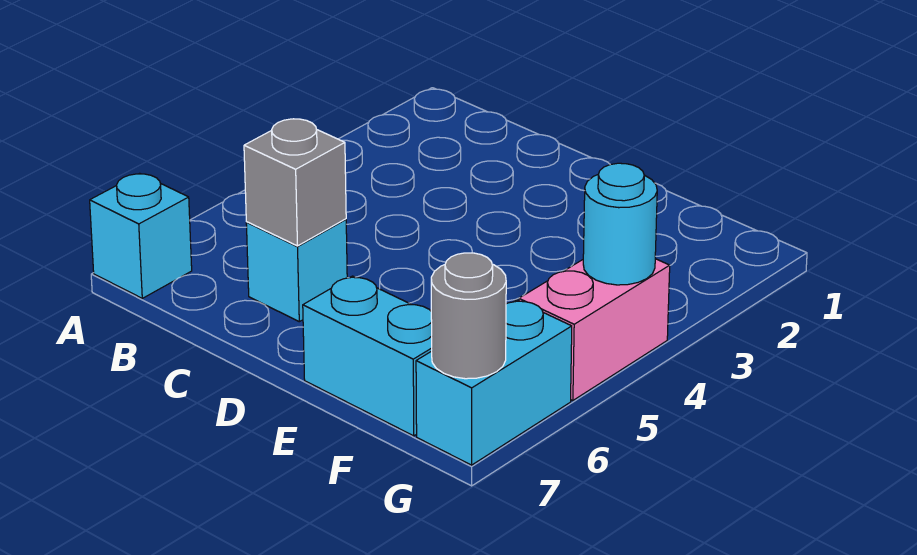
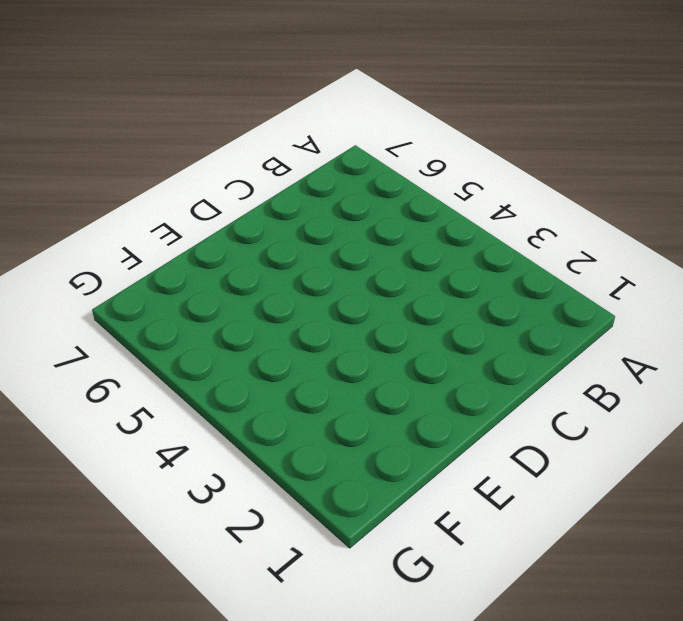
none -> cyan brick A7 level 1
none -> cyan brick C6 level 1

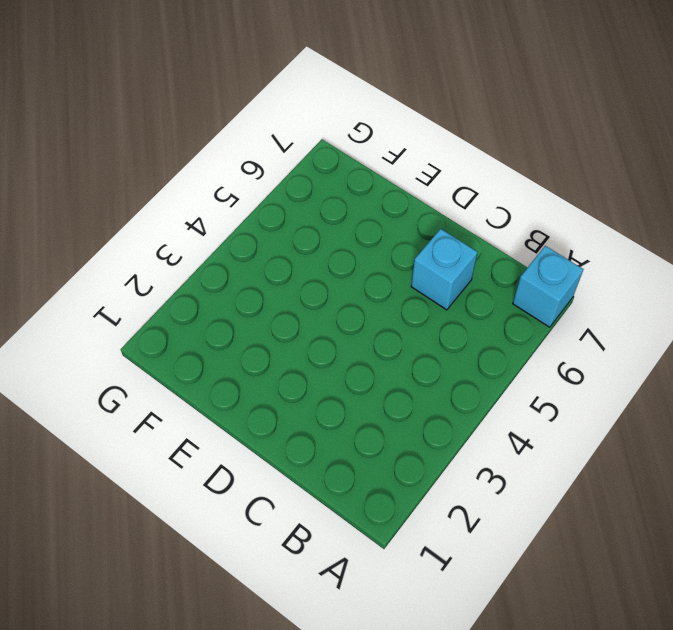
none -> cyan brick E7:F7 level 1
none -> pink brick G4:G5 level 1

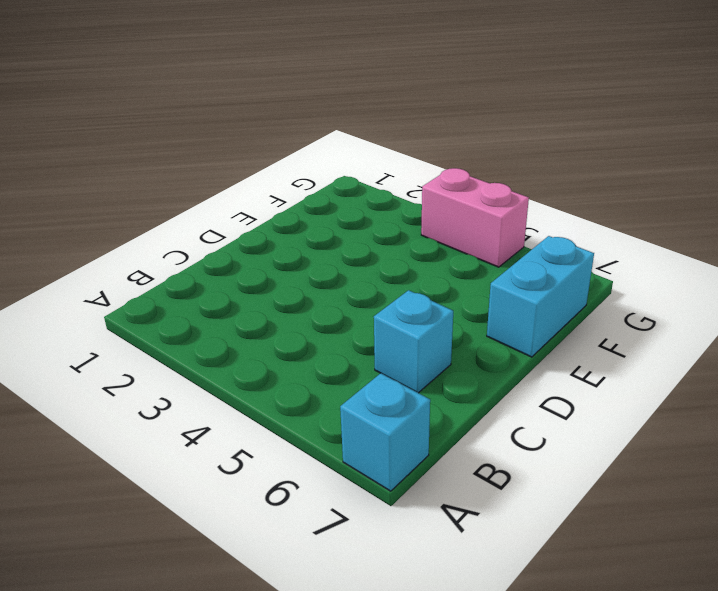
none -> cyan brick G6:G7 level 1
none -> grey brick C6 level 2

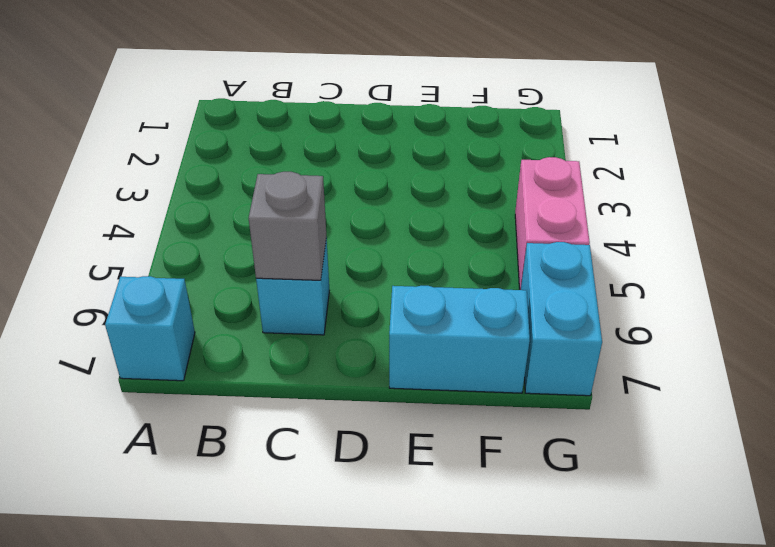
none -> cyan round brick G4 level 2
none -> grey round brick G7 level 2

